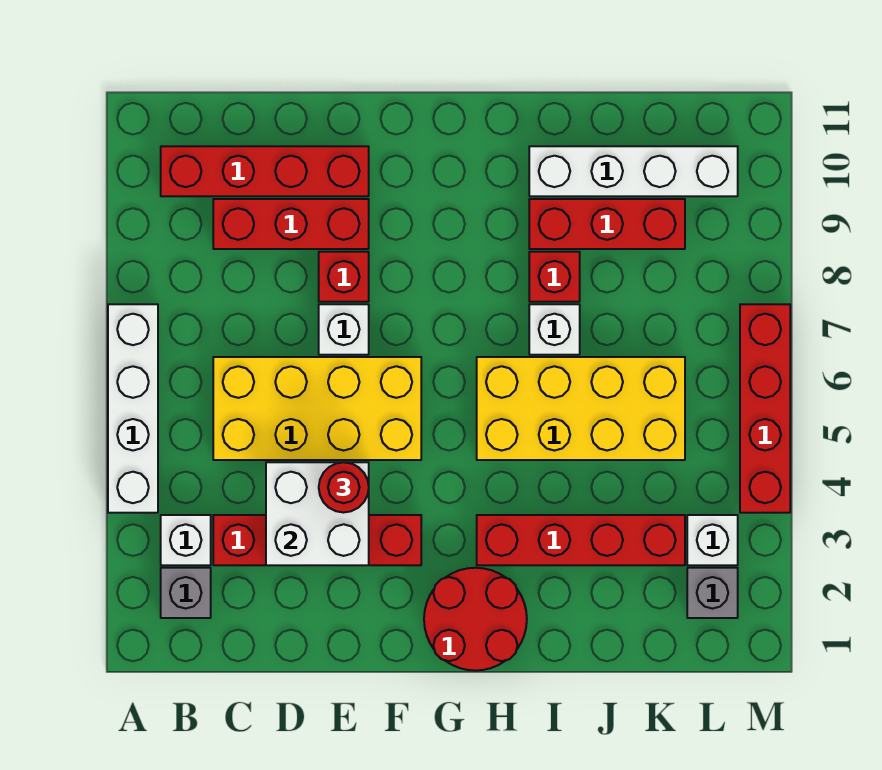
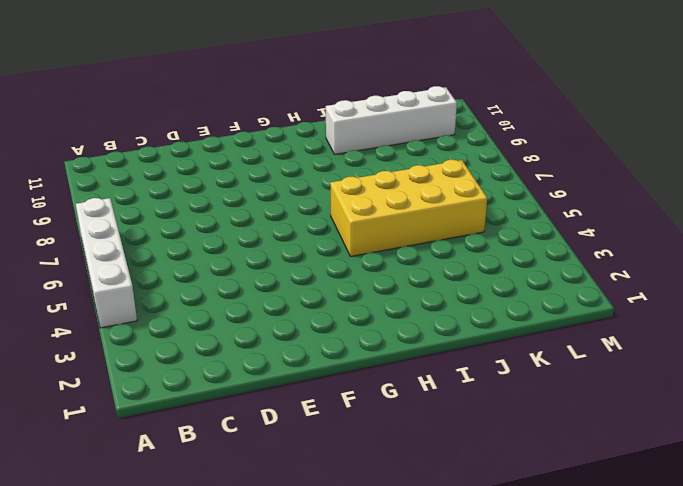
none -> grey brick B2 level 1
none -> white brick B3 level 1
none -> red brick B10:E10 level 1

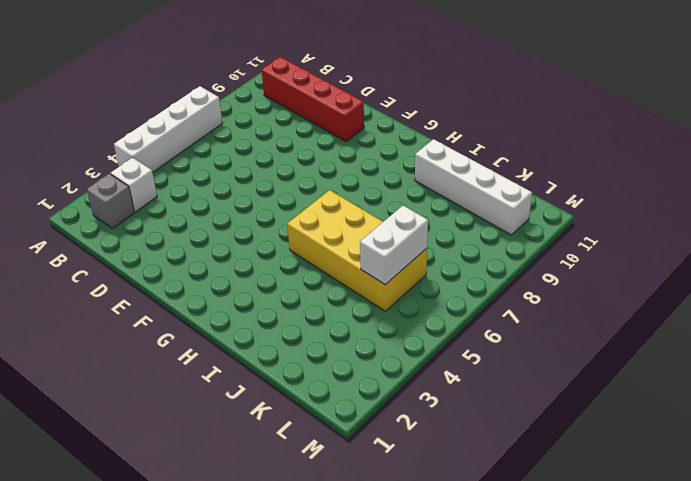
white brick K5:K6 level 2 -> none
none -> red brick C3:F3 level 1
none -> yellow brick C5:F6 level 1
none -> red brick C9:E9 level 1

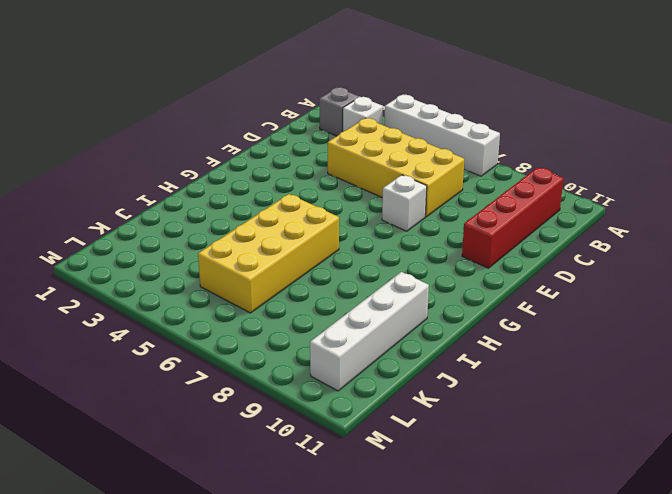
yellow brick C4:D7 level 1 -> yellow brick C5:F6 level 1
none -> red brick C3:F3 level 1
none -> red brick C9:E9 level 1
none -> red brick E8 level 1

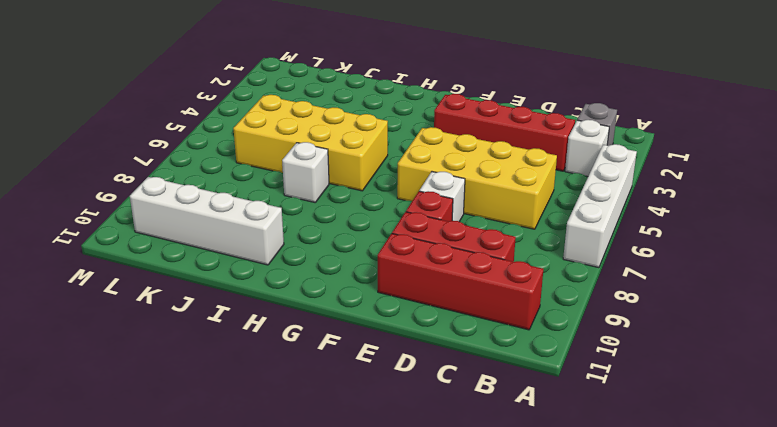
none -> red round brick G1:H2 level 1
none -> red brick H3:K3 level 1
none -> red brick I8 level 1

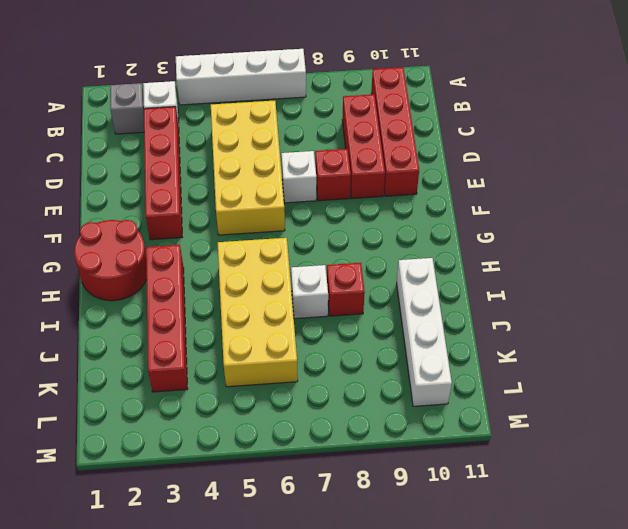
none -> red brick I9:K9 level 1
none -> grey brick L2 level 1
none -> white brick L3 level 1

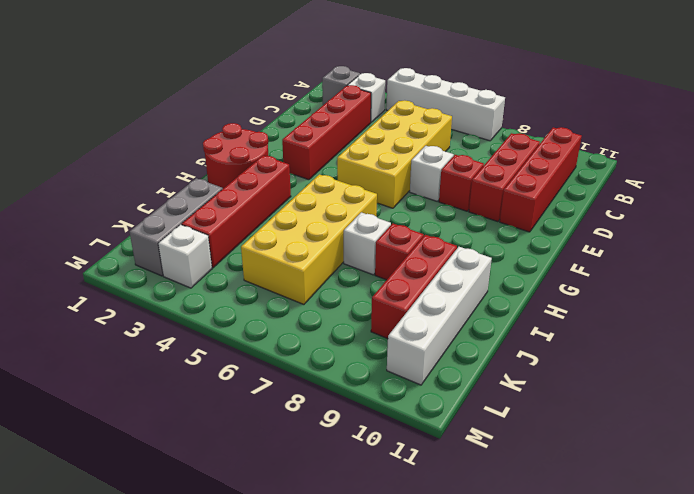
grey brick J2:L2 level 1 -> grey brick L2 level 1
none -> red brick M4:M7 level 1
none -> white brick D3:E4 level 2
none -> red round brick E4 level 3

